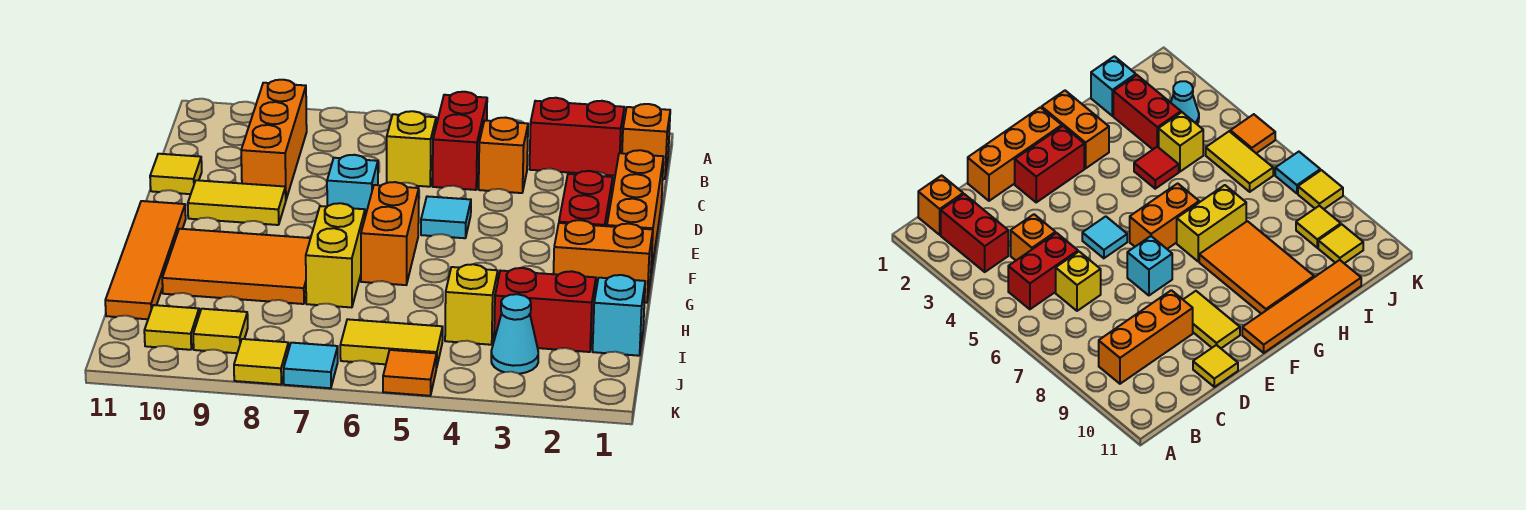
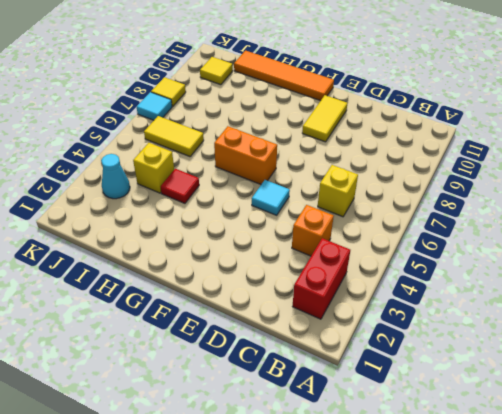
yellow tile I6:J6 level 1 -> yellow tile J5:J6 level 1
none -> orange brick B1 level 1
none -> red brick B5:C5 level 1
none -> orange brick B9:D9 level 1

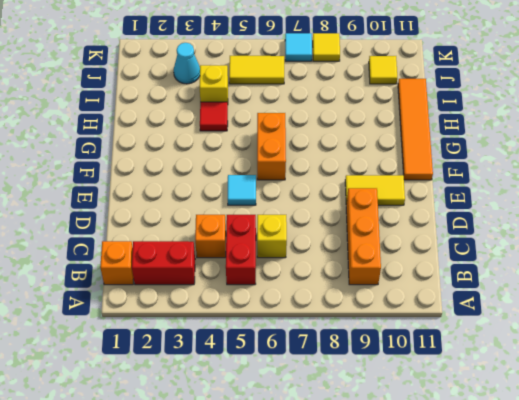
none -> orange brick D1:F1 level 1
none -> yellow tile D11 level 1
none -> red brick E2:F2 level 1

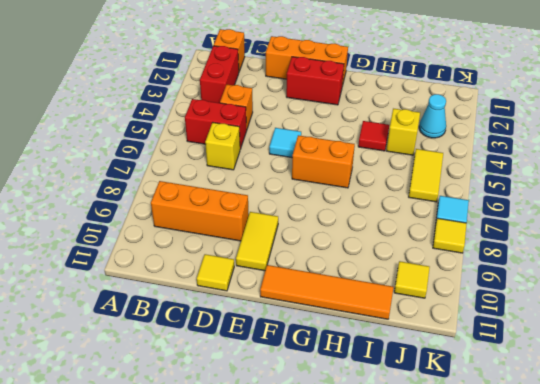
none -> cyan brick E7 level 1
none -> orange brick G1:G2 level 1
none -> yellow brick G7:H7 level 1

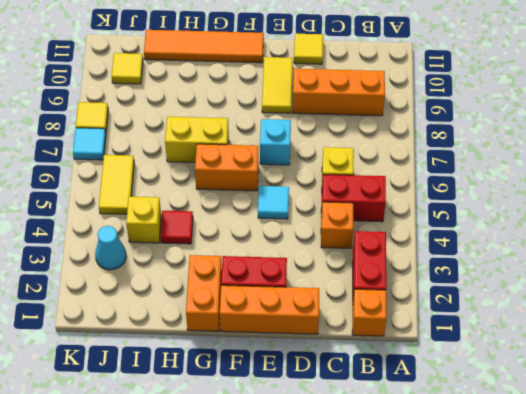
none -> orange tile G8:H10 level 1
none -> cyan brick I1 level 1
none -> red brick I2:I3 level 1

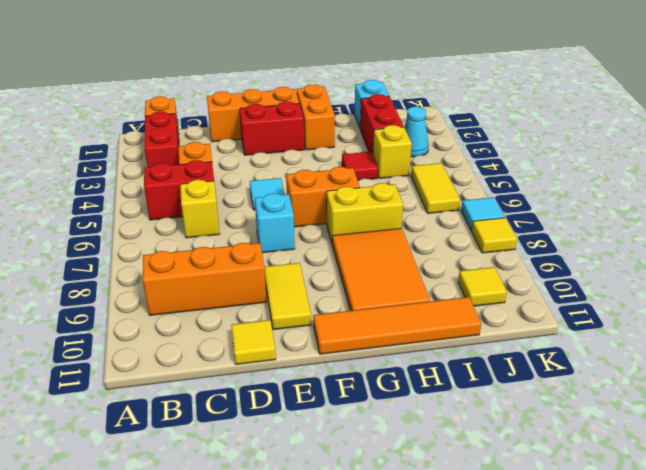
none -> yellow tile J9 level 1
none -> orange tile K5 level 1

